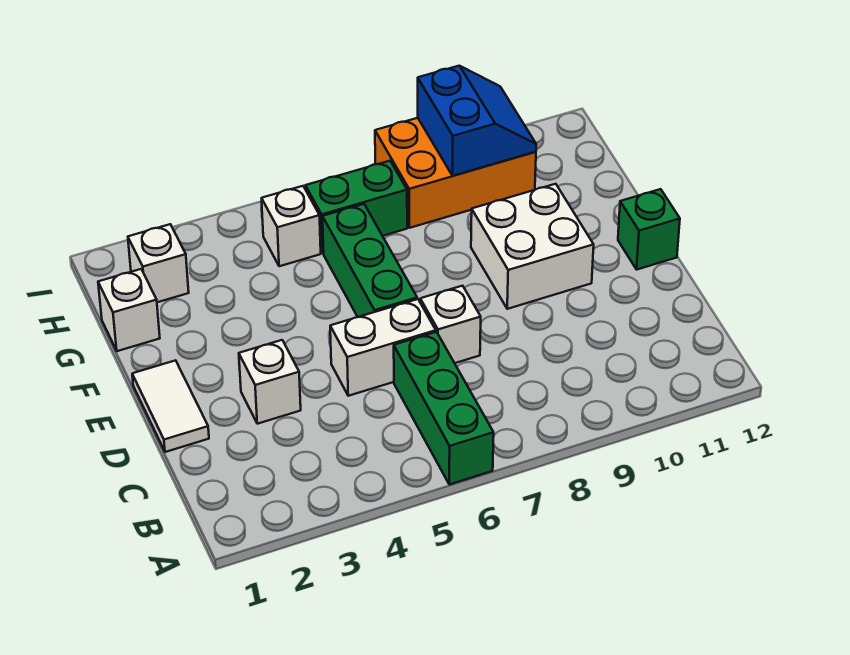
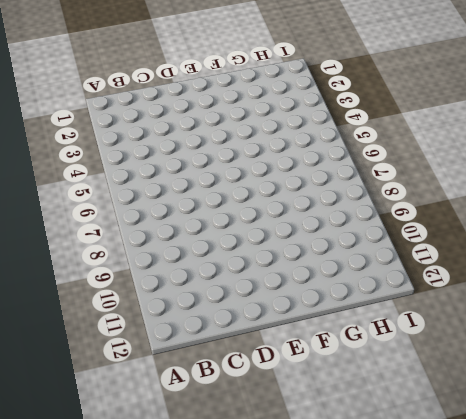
none -> green brick A6:C6 level 1
none -> white tile D1:E1 level 1
none -> white brick D3 level 1

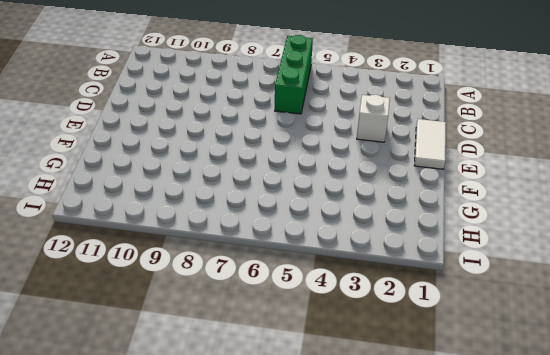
none -> white brick D5:D6 level 1
none -> white brick D7 level 1
none -> green brick E6:G6 level 1

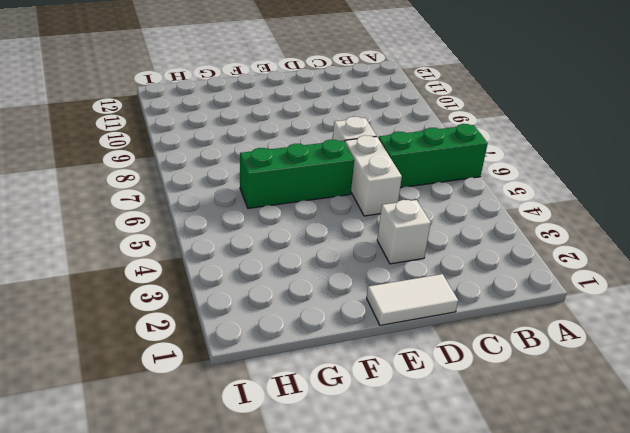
none -> white brick E9:F10 level 1
none -> green brick E12 level 1
none -> white brick G1 level 1

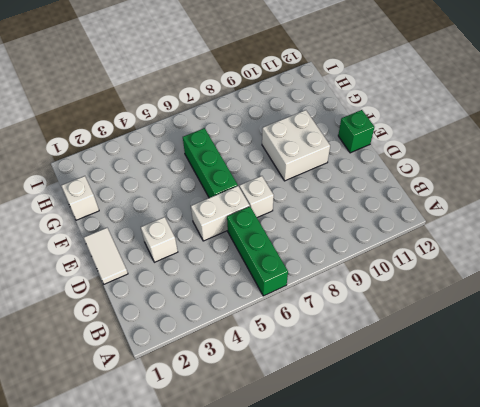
none -> white brick H2 level 1
none -> white brick H5 level 1
none -> green brick H6:H7 level 1

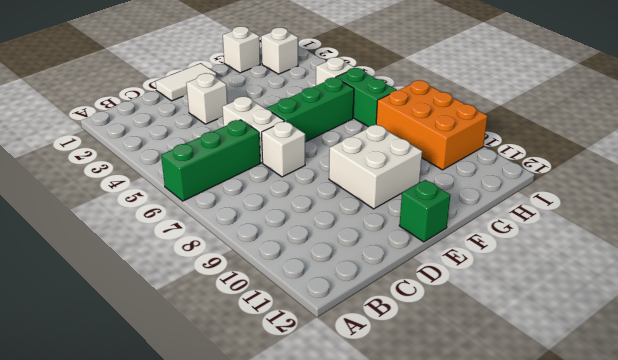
none -> blue slope H9:I10 level 2 top 9

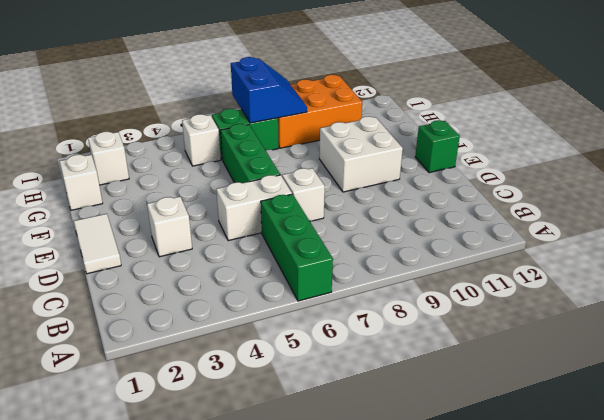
blue slope H7:I8 level 2 top 7 -> blue slope H9:I10 level 2 top 9

